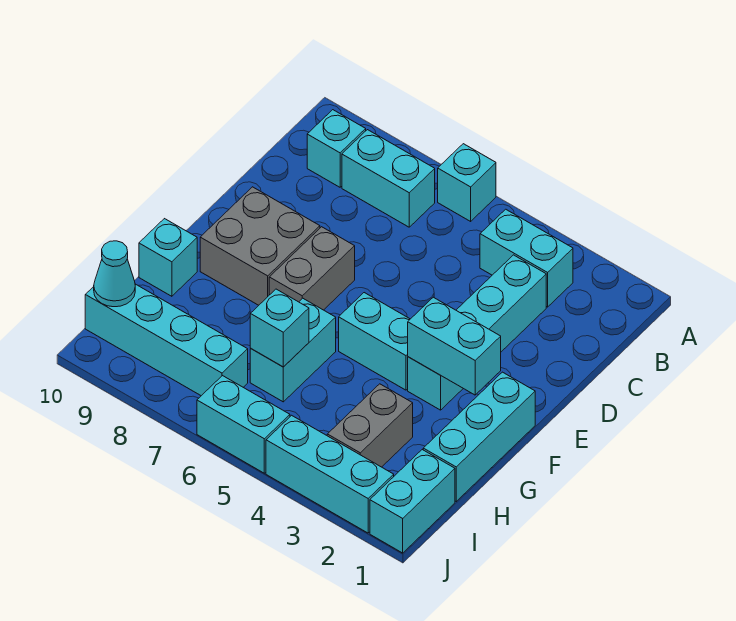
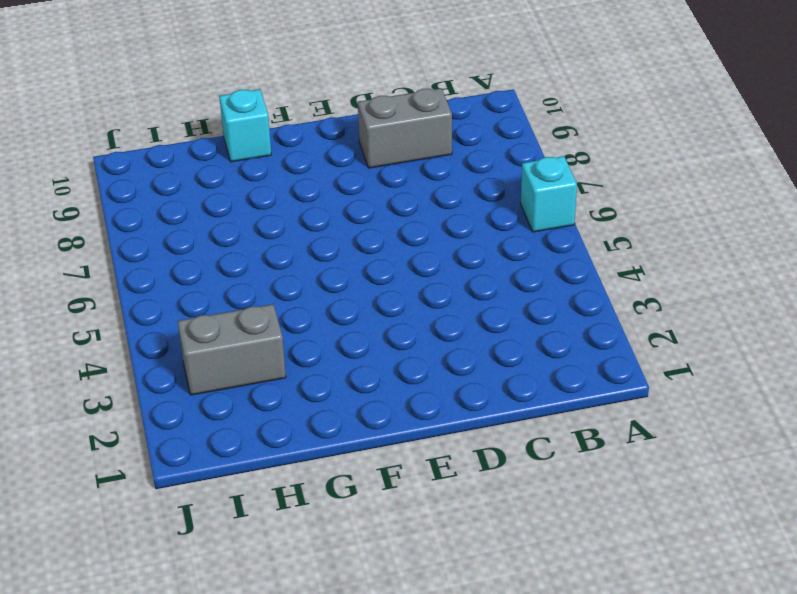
grey brick C9:D9 level 1 -> grey brick E7:F7 level 1
none -> cyan brick B3:B4 level 1
none -> cyan brick B7:B8 level 1
none -> cyan brick B9 level 1

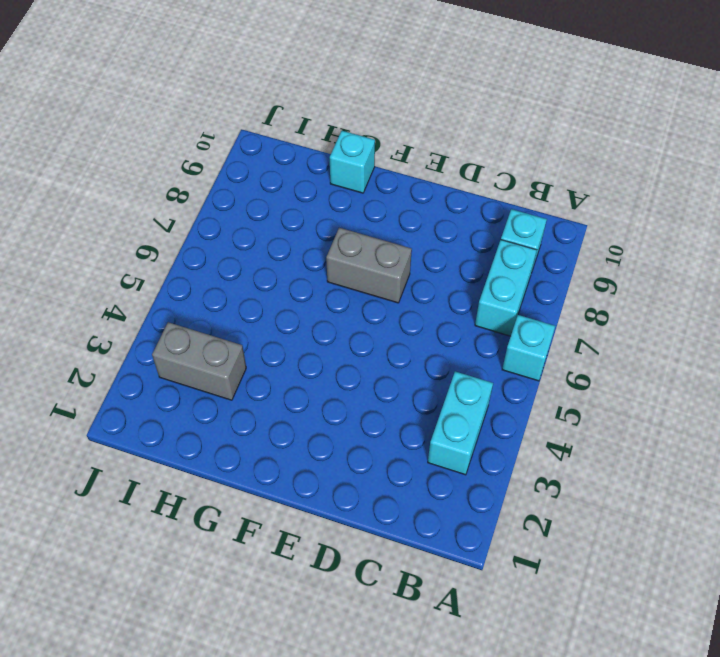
none -> cyan brick C3:F3 level 1
none -> grey brick E8:F9 level 1
none -> cyan brick F1:H1 level 1

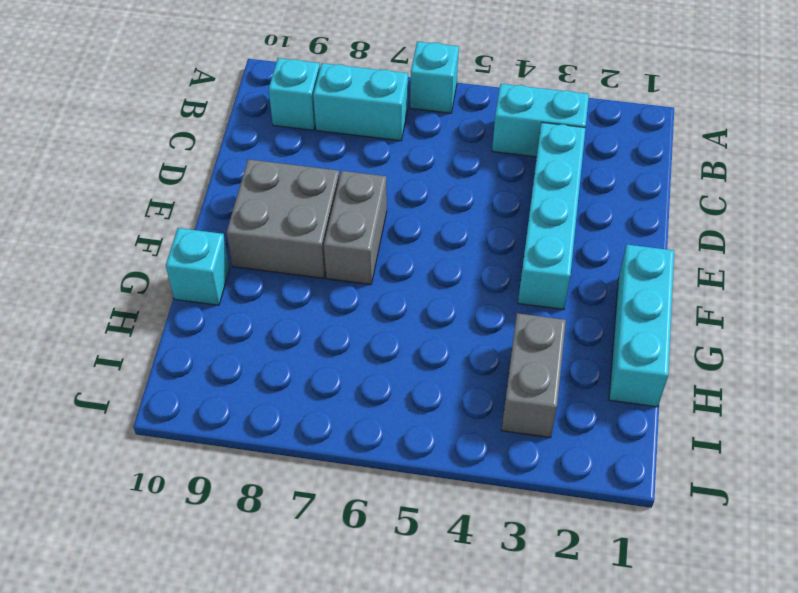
none -> cyan brick F4:F5 level 1
none -> cyan brick G6:H6 level 1
none -> cyan brick I1:J1 level 1

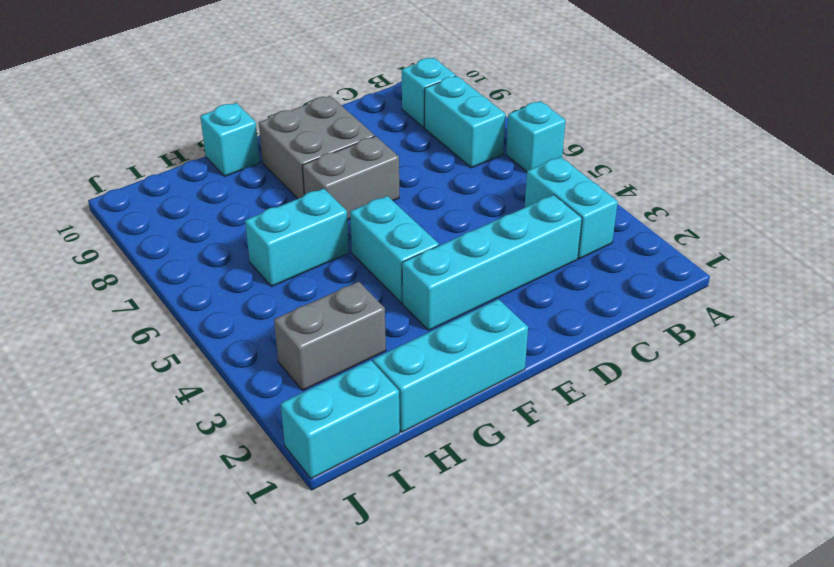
none -> cyan brick I7:I10 level 1
none -> cyan brick J2:J4 level 1
none -> cyan brick J5:J6 level 1

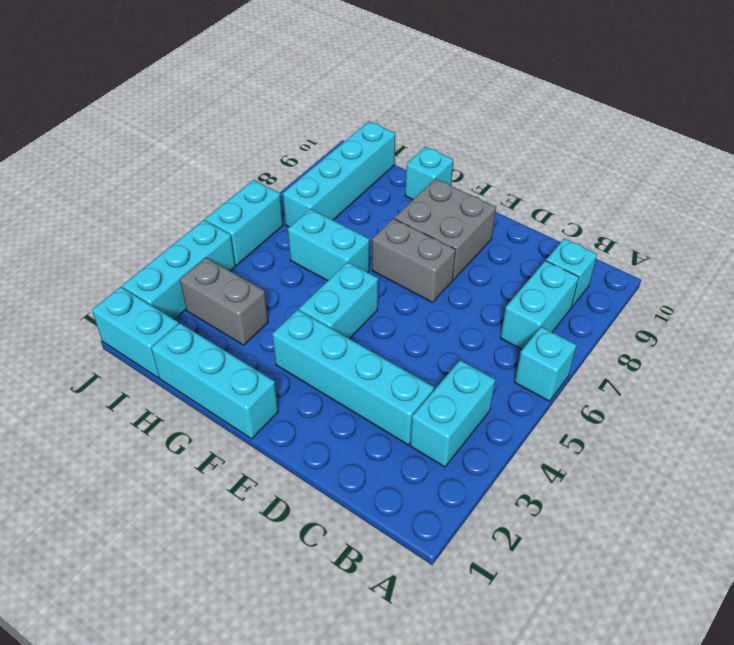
none -> cyan brick F2:F3 level 2
none -> cyan brick H6 level 2
none -> cyan cone I10 level 2

